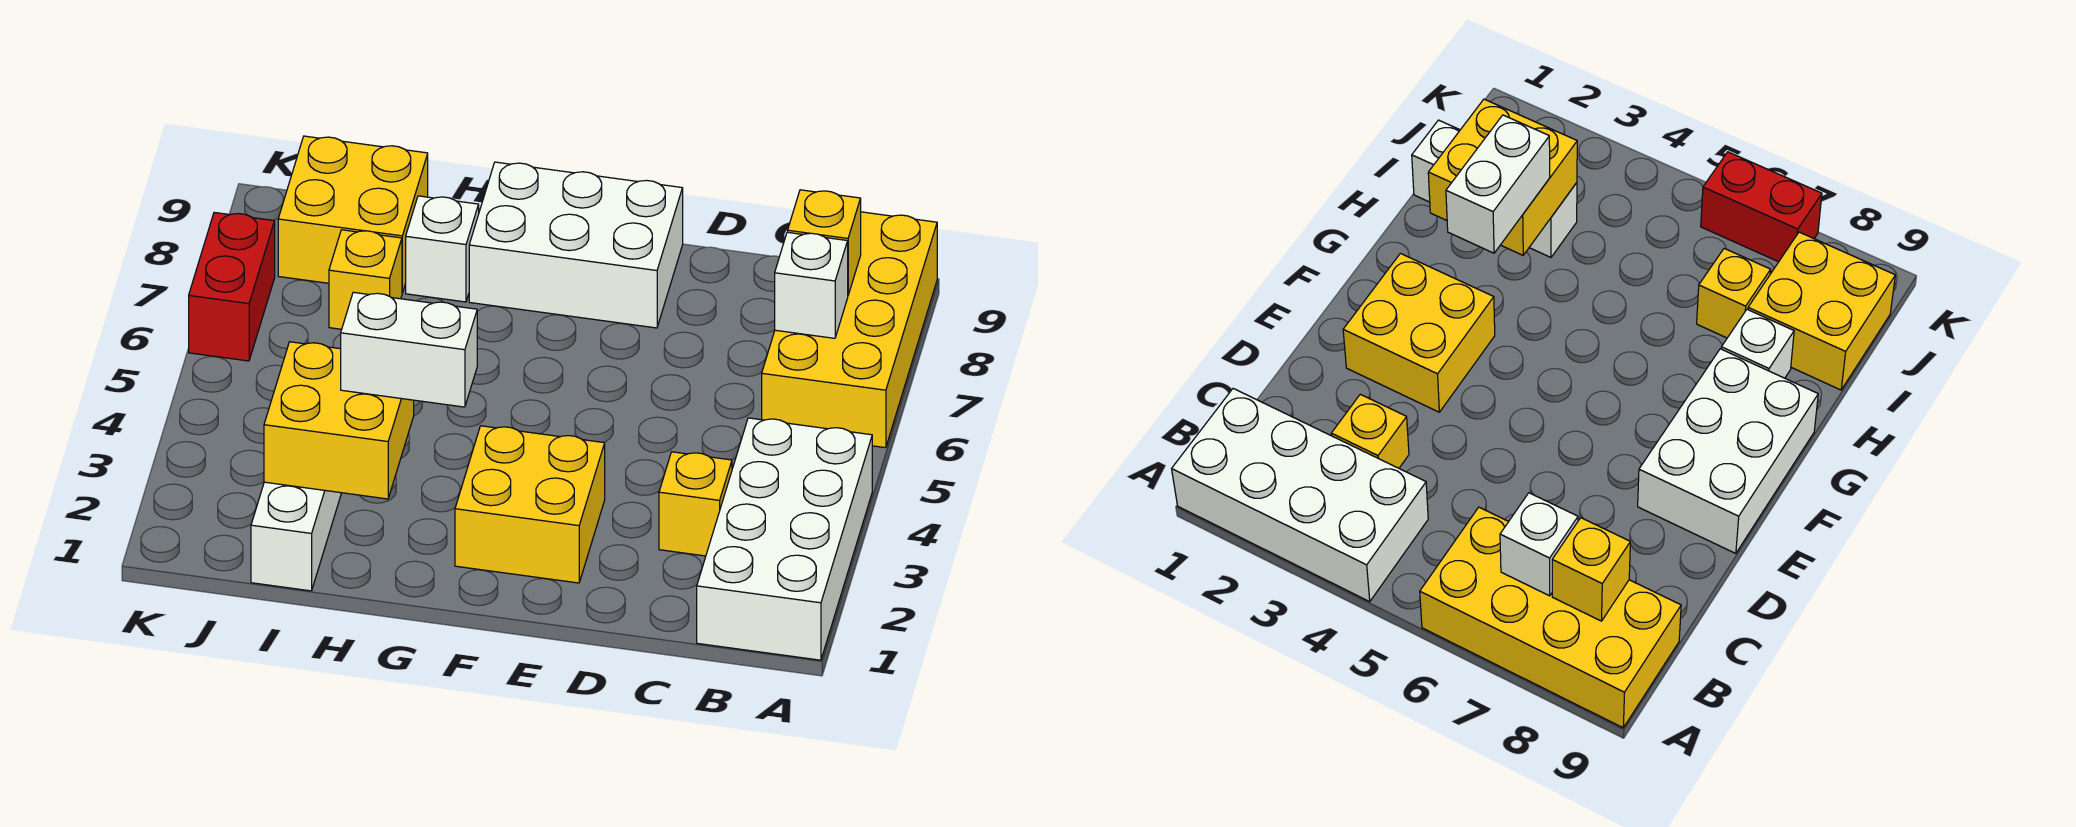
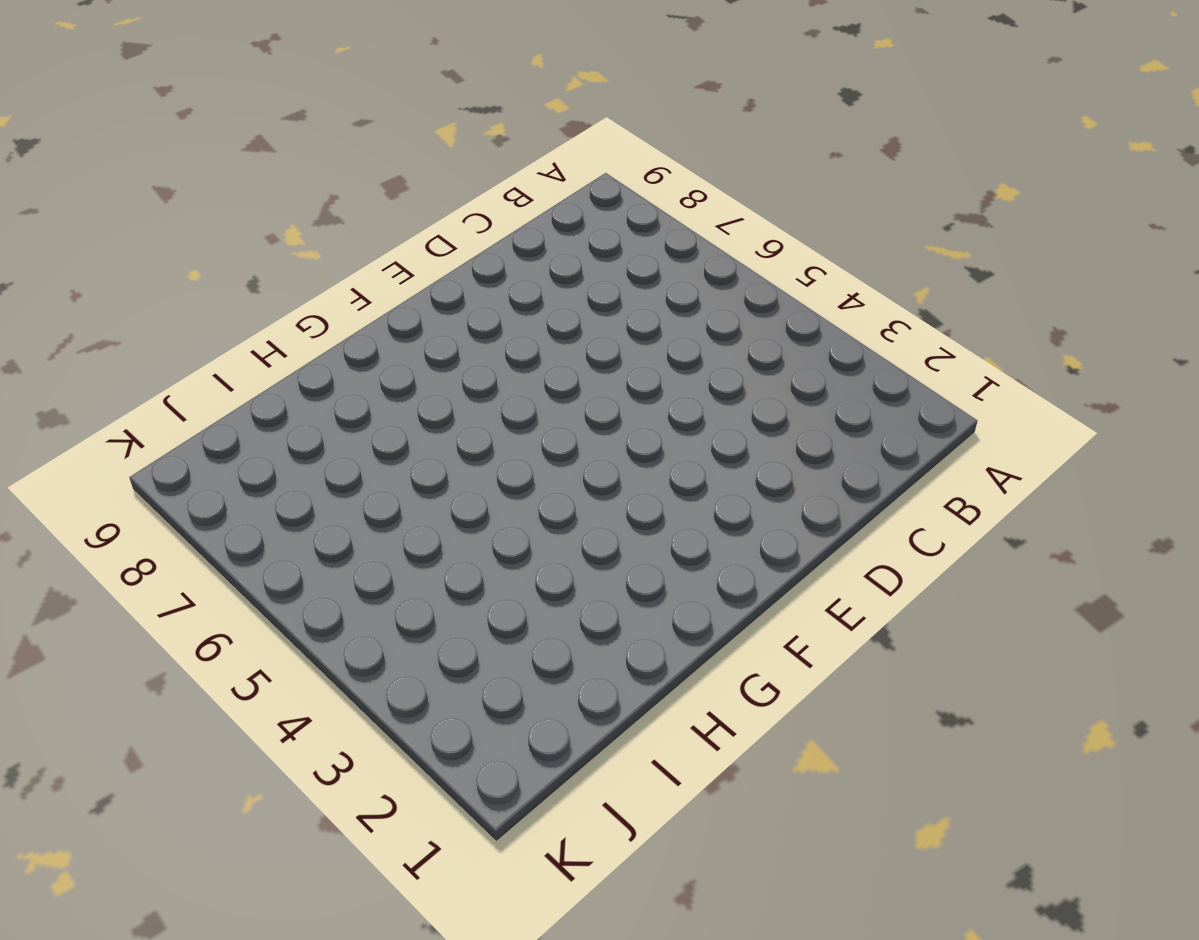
none -> white brick A1:B4 level 1
none -> yellow brick A6:B9 level 1
none -> yellow brick C3 level 1

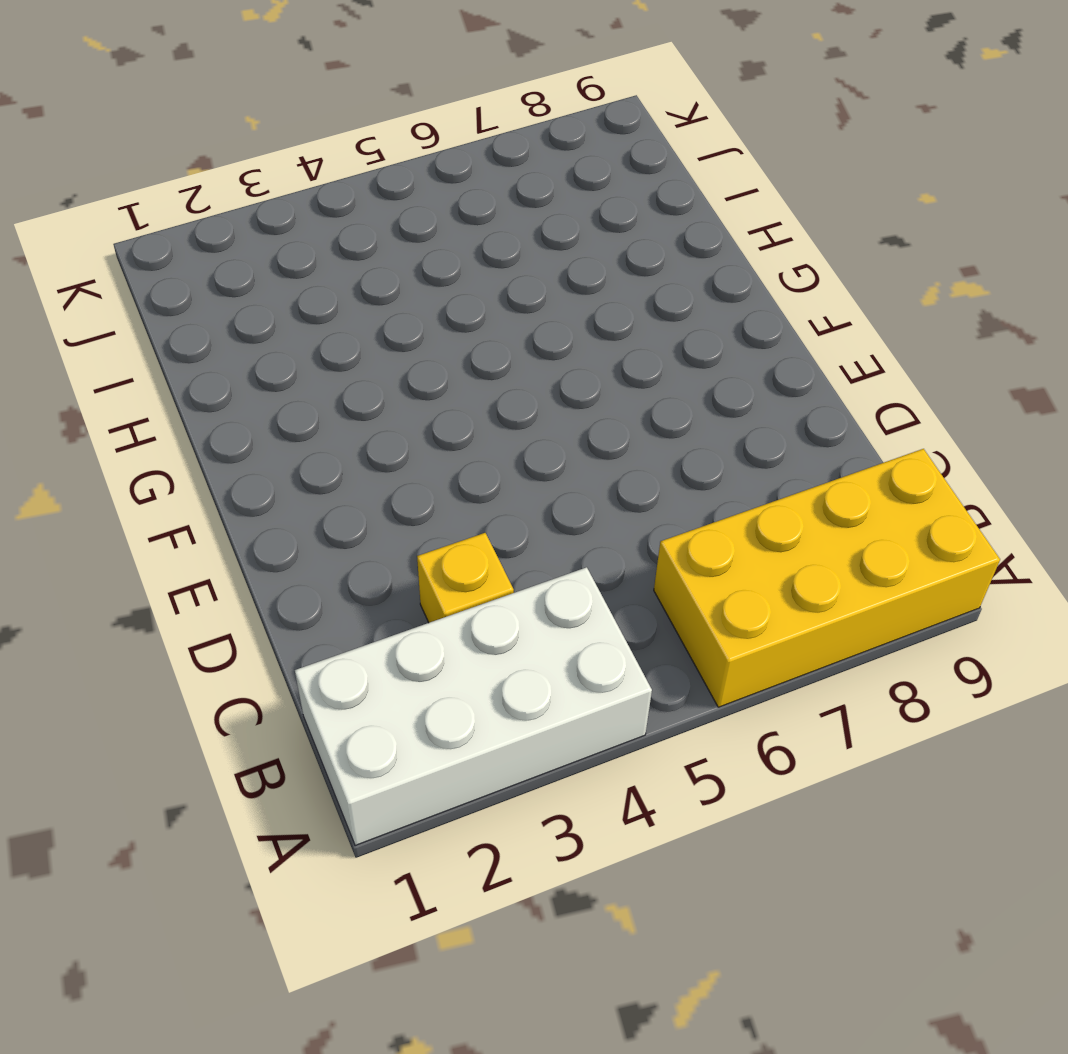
none -> yellow brick E2:F3 level 1
none -> white brick E8:G9 level 1
none -> white brick H8 level 1

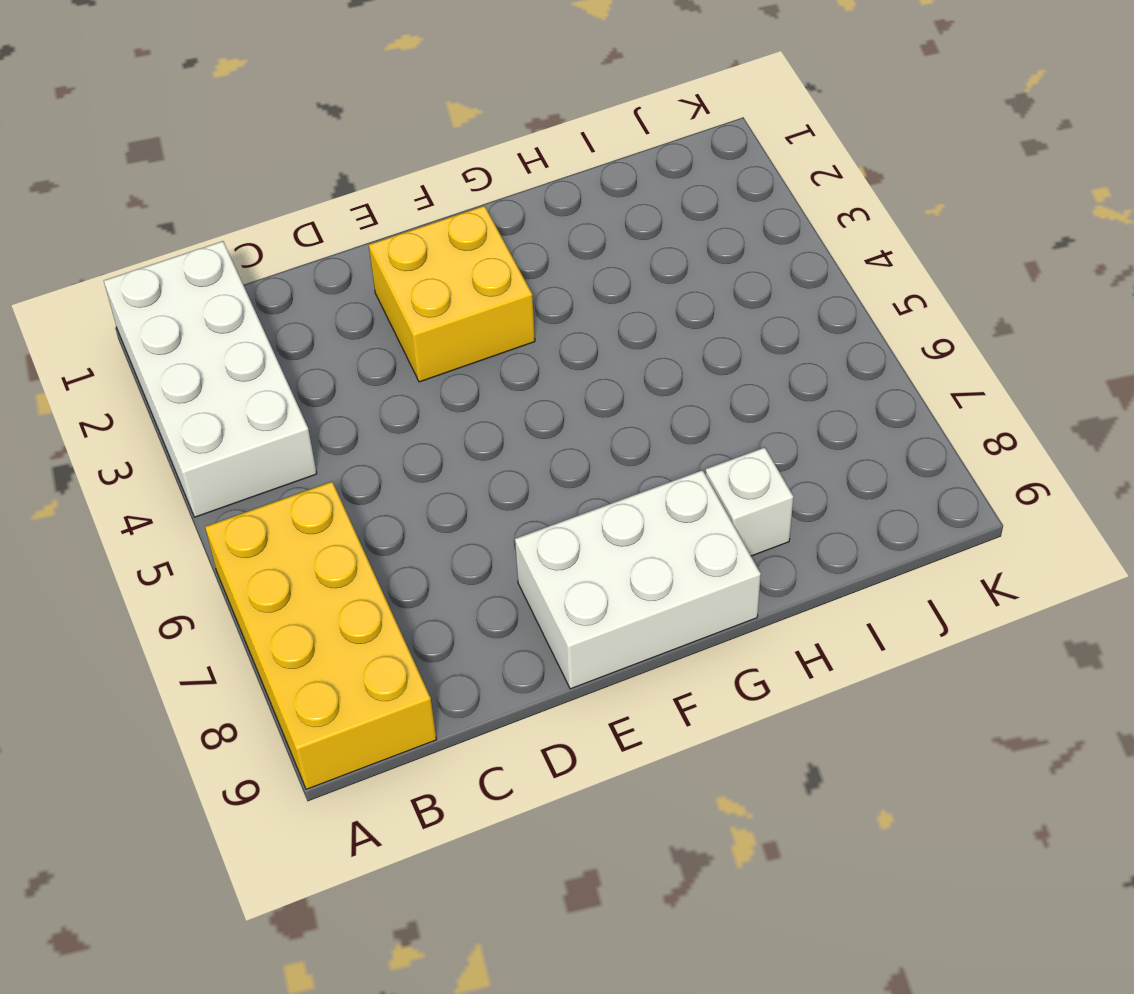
none -> yellow brick C3 level 1
none -> white brick I1:I3 level 1
none -> yellow brick I7 level 1

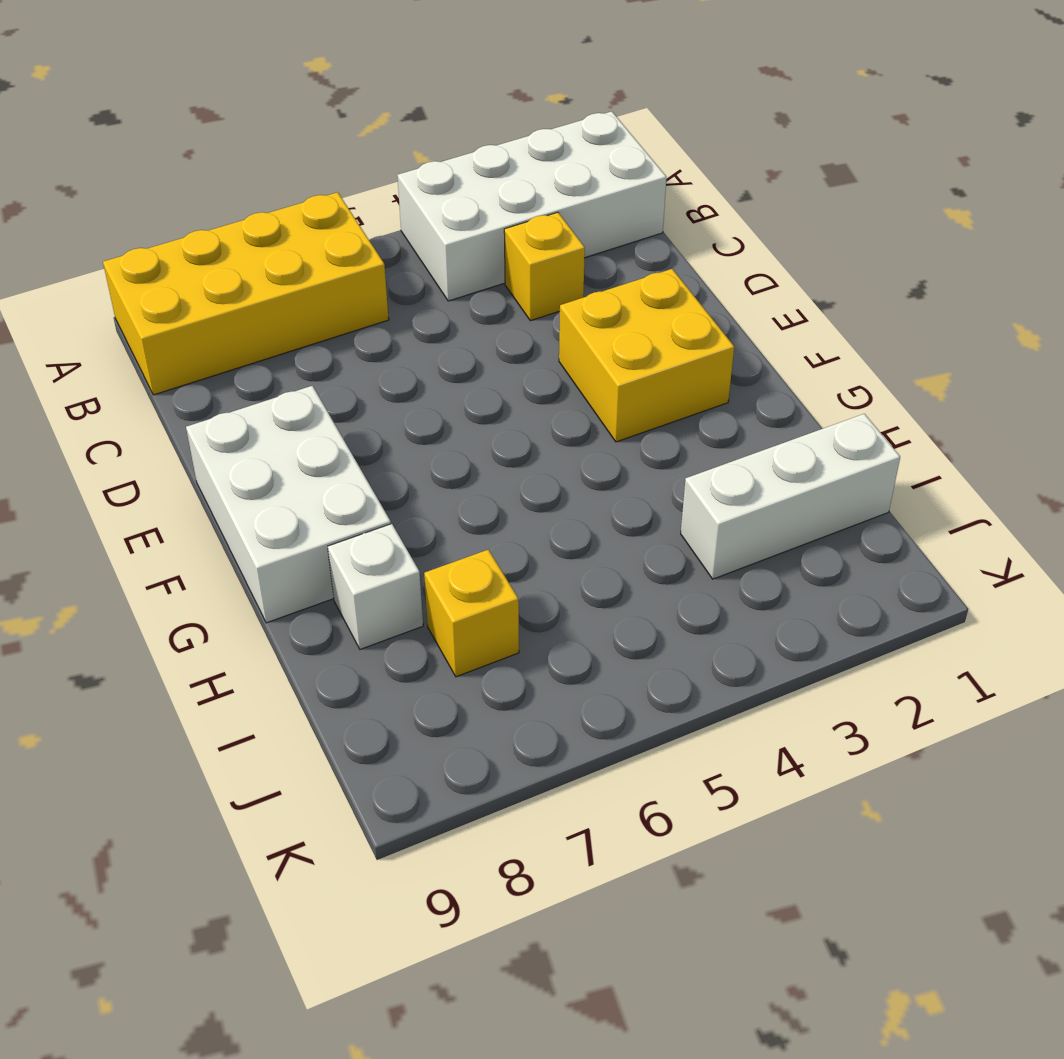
none -> yellow brick I8:J9 level 1
none -> red brick K6:K7 level 1
none -> white brick B7 level 2

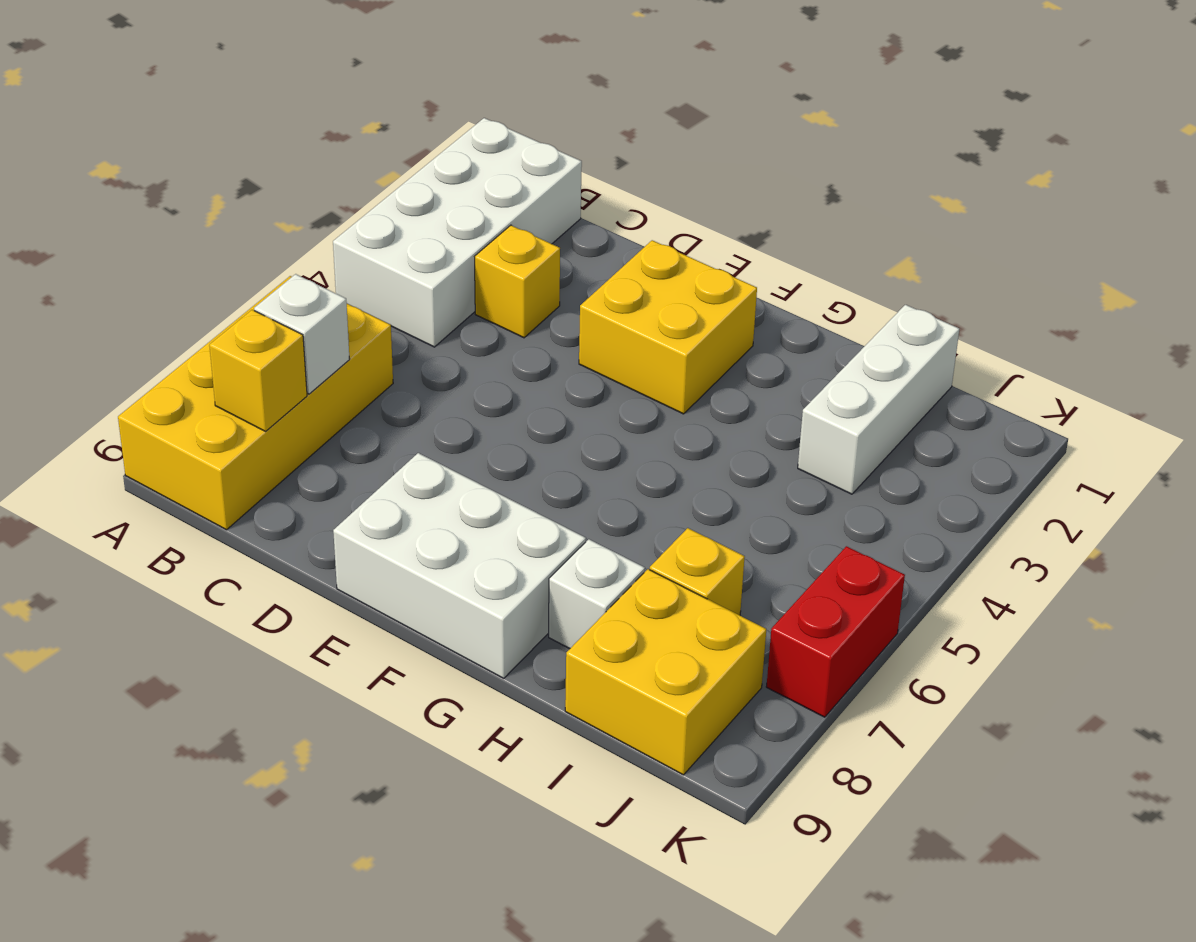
none -> yellow brick H2:I3 level 2
none -> white brick G3:H3 level 3

